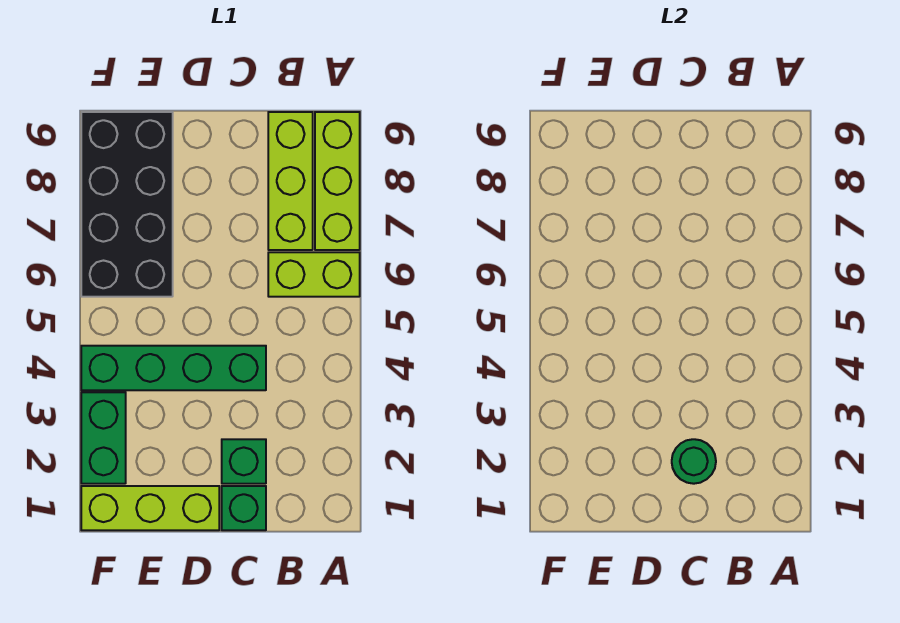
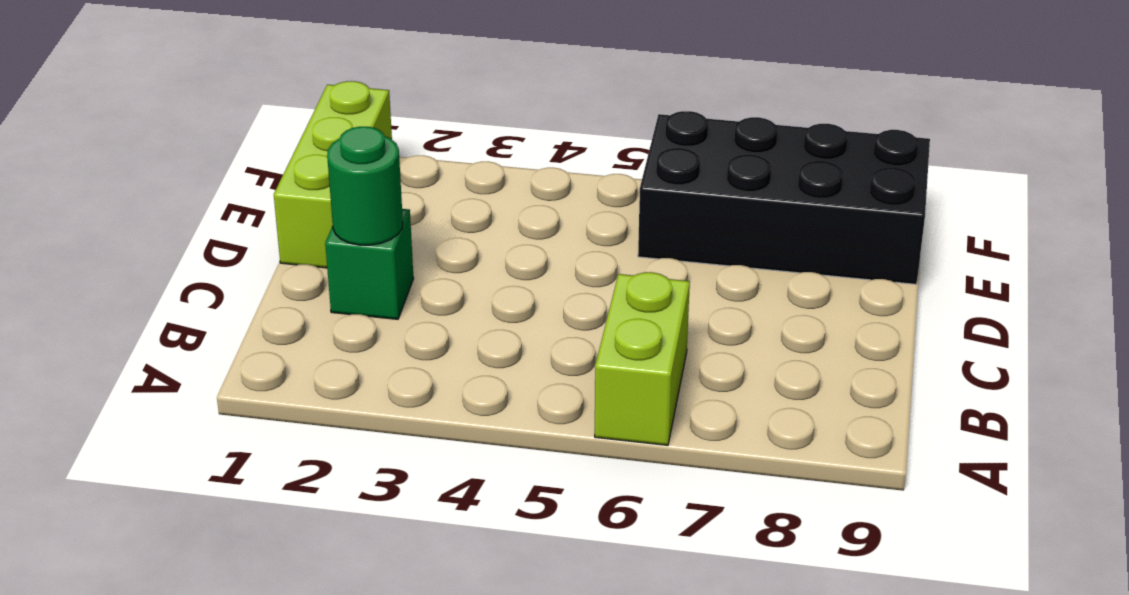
none -> lime brick A7:A9 level 1
none -> lime brick B7:B9 level 1

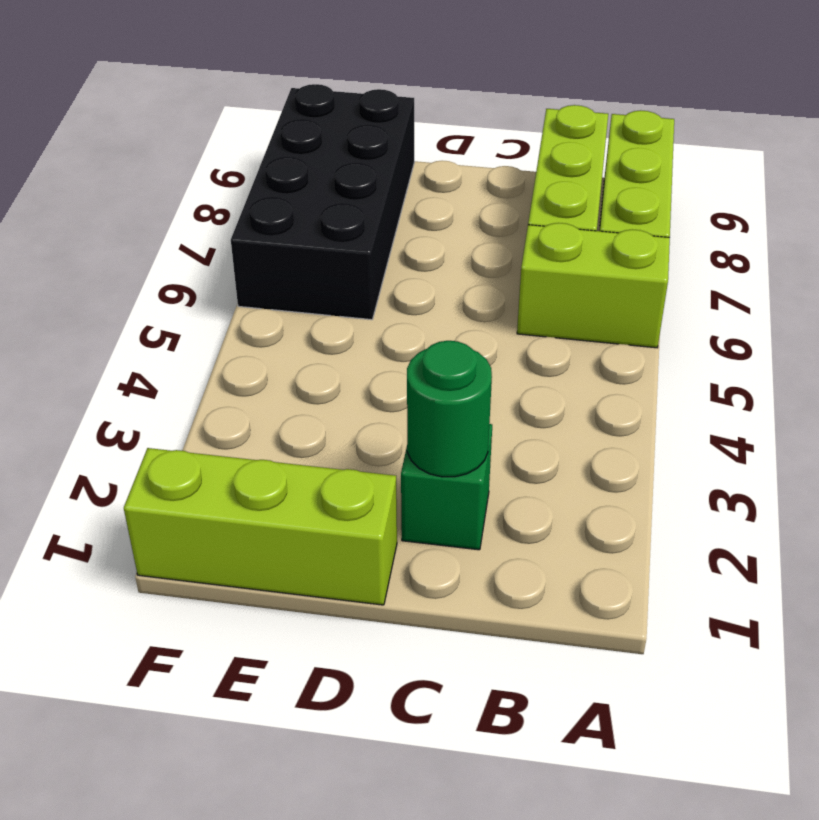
none -> green brick C1 level 1
none -> green brick C4:F4 level 1

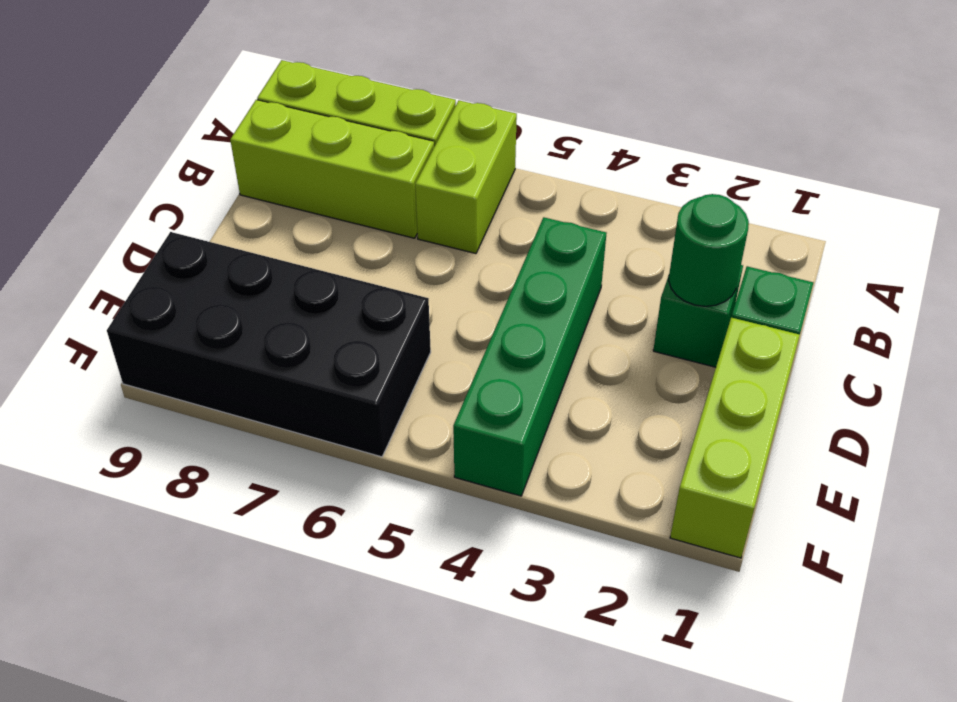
none -> green brick F2:F3 level 1

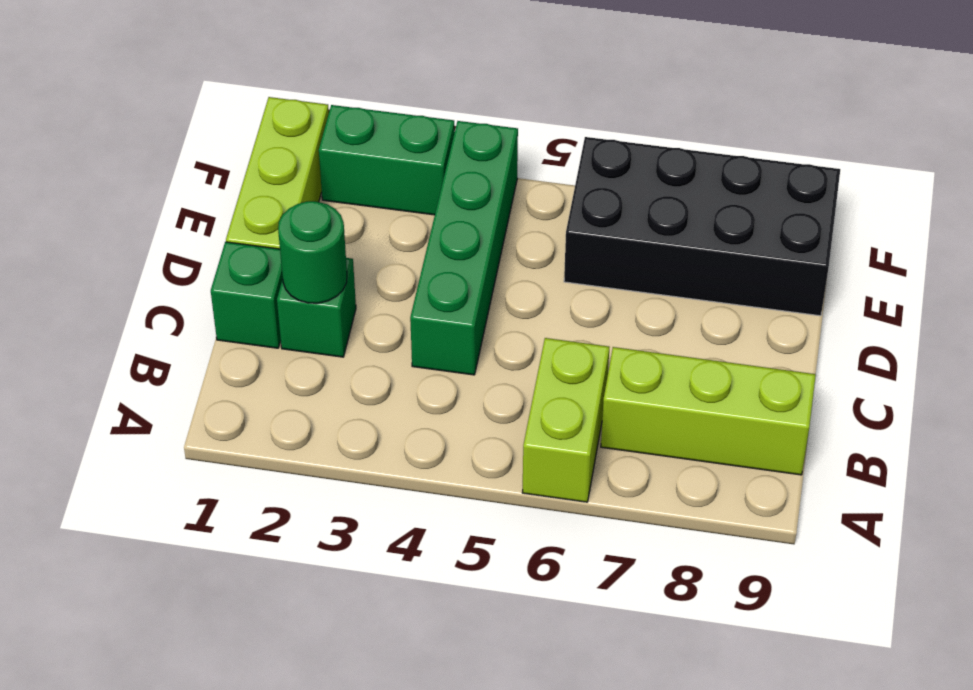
none -> lime brick A7:A9 level 1

